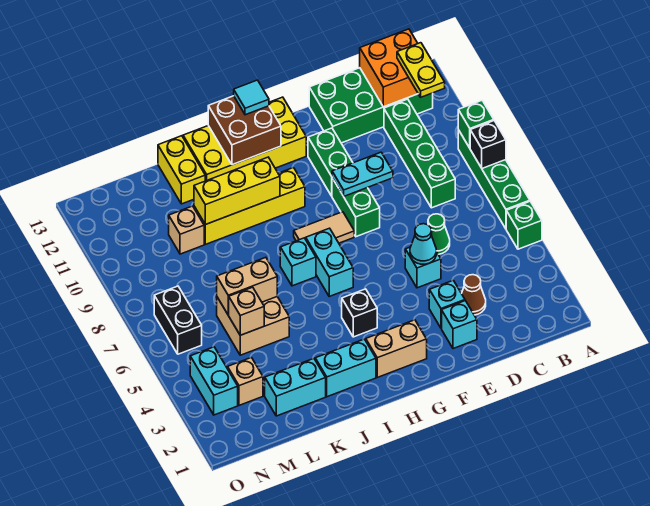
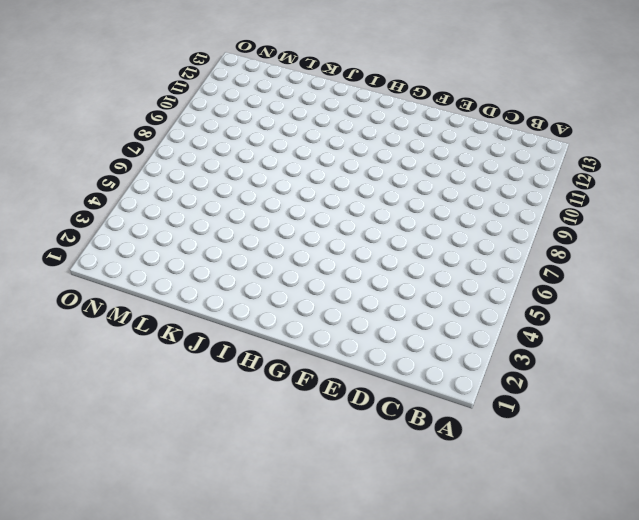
none -> green brick A5 level 1
none -> green brick A6:A9 level 1
none -> green brick B12:E13 level 1
none -> green brick C8:C11 level 1

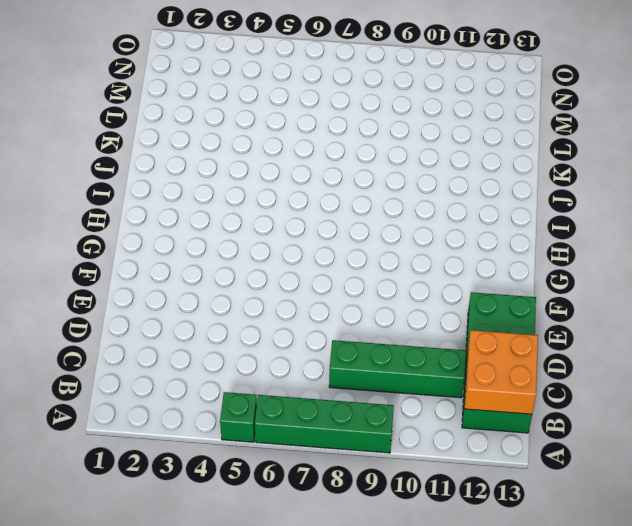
none -> brown cone D3 level 1
none -> green cone D6 level 1
none -> cyan brick E2 level 1
none -> cyan brick E3 level 1

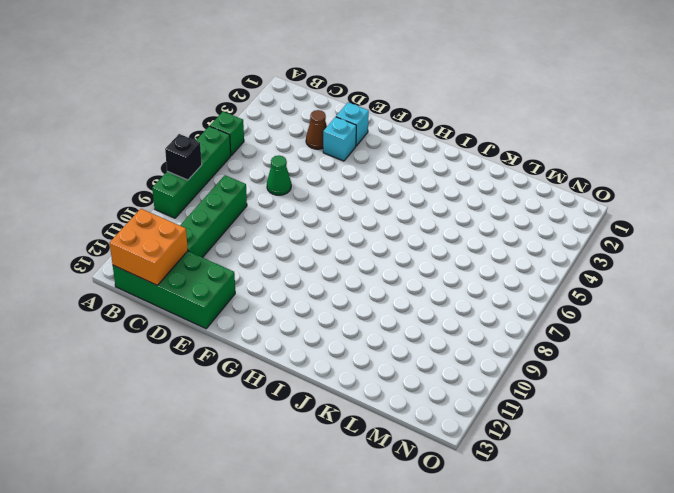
none -> cyan brick E5 level 1
none -> green brick F8:F9 level 1
none -> green brick F10:F11 level 1
none -> tan brick G2:H2 level 1

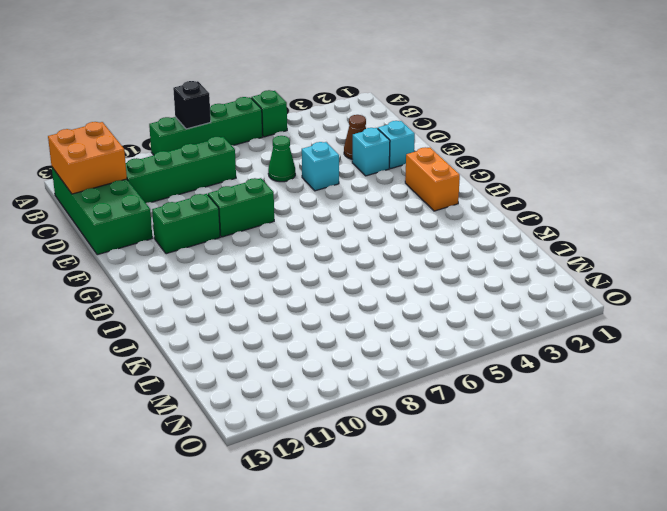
orange brick G2:H2 level 1 -> tan brick G2:H2 level 1
none -> tan tile G8:H8 level 1
none -> yellow brick G12:J13 level 1
none -> black brick H4 level 1
none -> cyan brick H6:H7 level 1

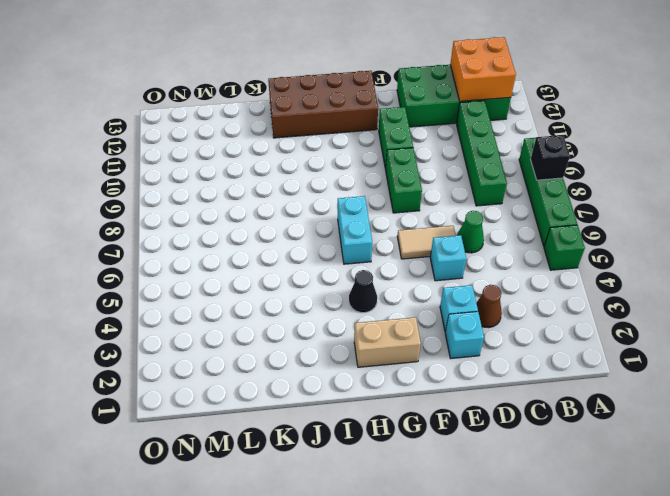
tan tile E6:F6 level 1 -> tan tile G8:H8 level 1
brown brick G12:J13 level 1 -> yellow brick G12:J13 level 1
black cone H4 level 1 -> black brick H4 level 1
none -> yellow brick H10:K10 level 1
none -> cyan brick I2:J2 level 1
none -> cyan brick I7 level 1
none -> cyan brick K2:L2 level 1

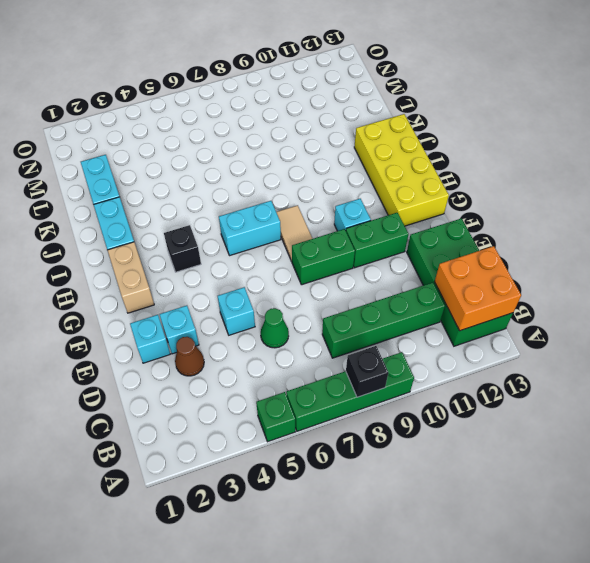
cyan brick G10 level 1 -> cyan brick I7 level 1
none -> yellow brick H10:K10 level 1
none -> tan brick K5:L6 level 1
none -> yellow brick K12:K13 level 1
none -> tan brick L10 level 1

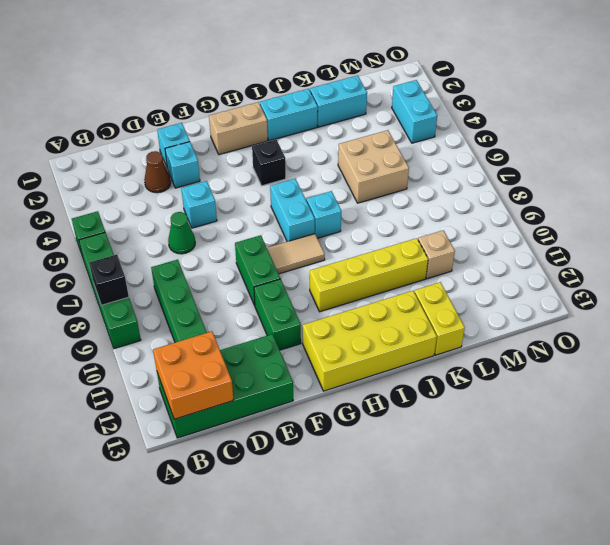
none -> tan brick M3 level 1
none -> black brick N6:N7 level 1
none -> green brick A9 level 2
none -> cyan cone E5 level 2

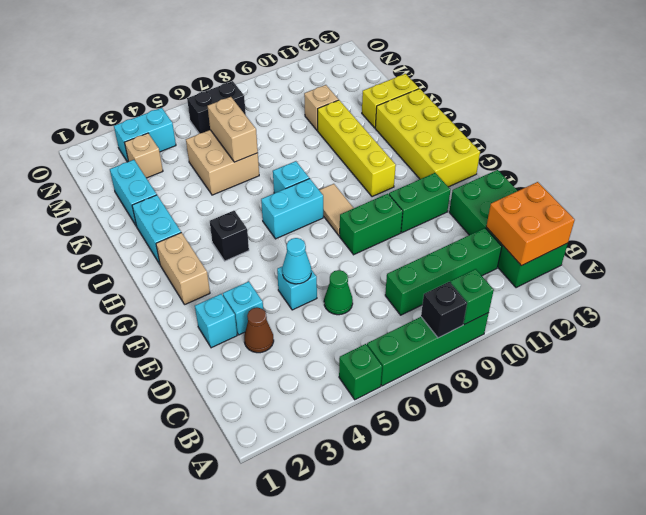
none -> cyan plate E9:F9 level 2
none -> brown brick H12:I13 level 2
none -> yellow brick I10:K10 level 2
none -> tan brick L5 level 2

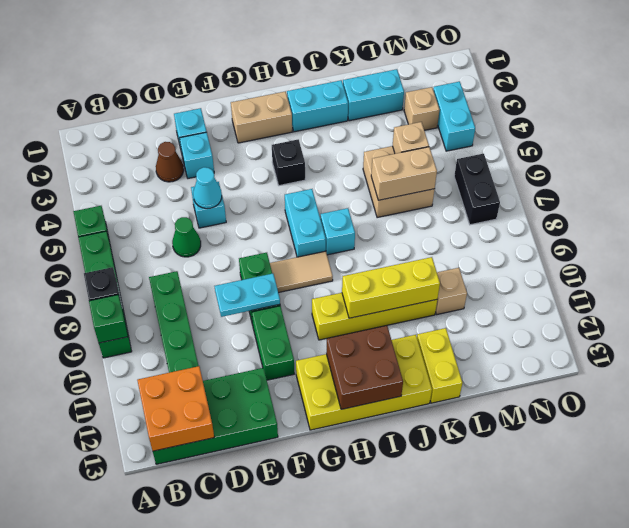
none -> yellow plate B11:B12 level 3
none -> cyan tile H13 level 3

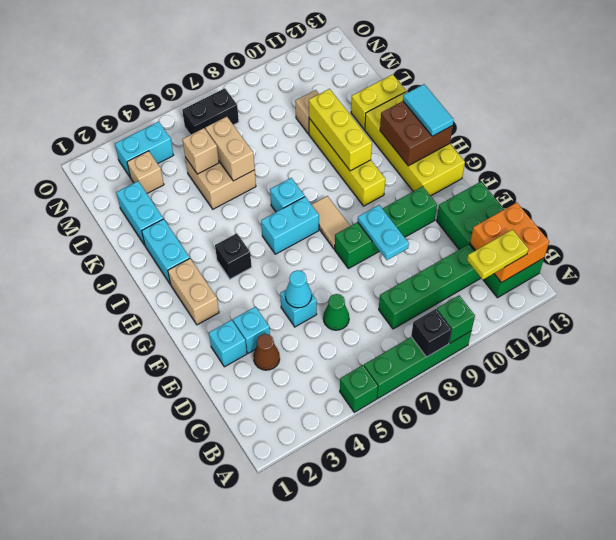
cyan tile H13:I13 level 3 -> cyan tile H13 level 3

